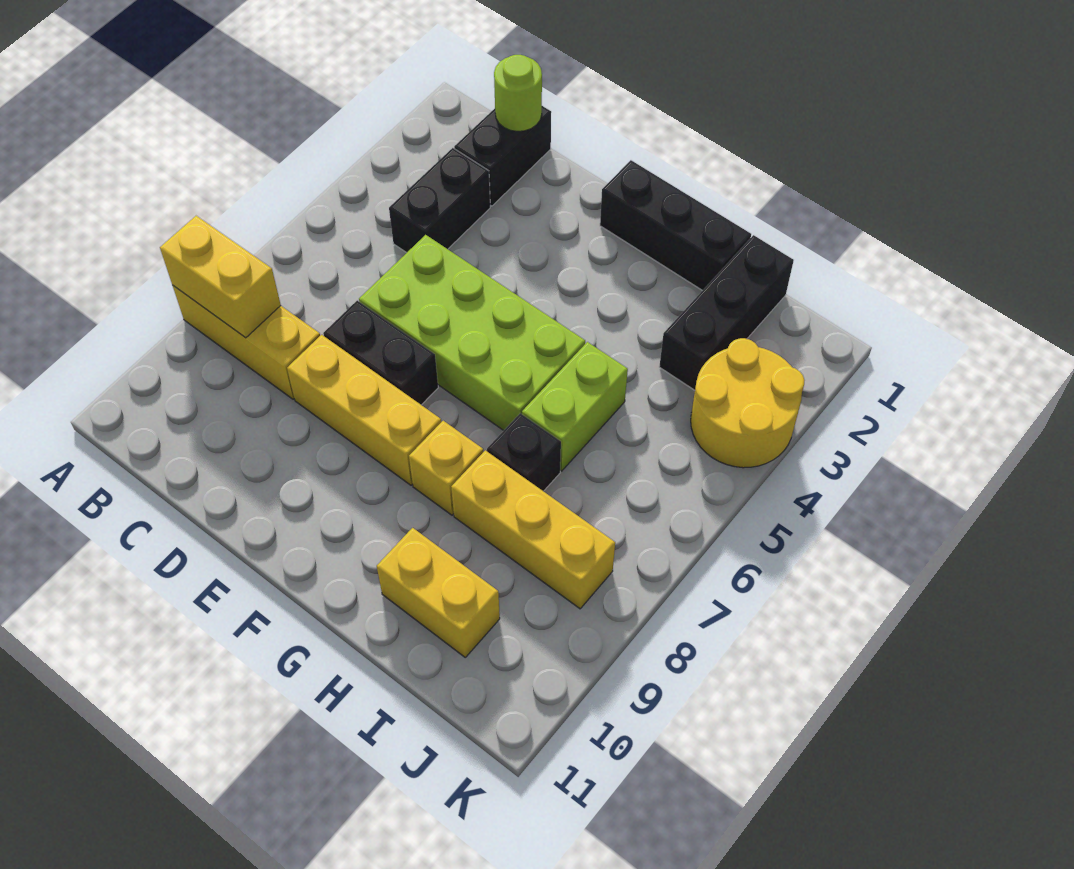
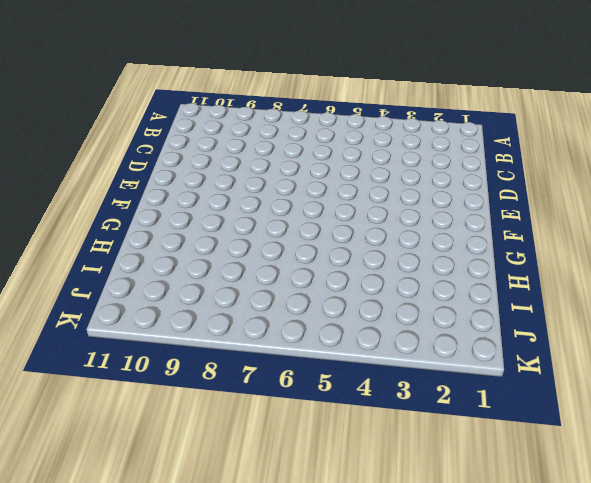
none -> yellow brick A8:C8 level 1
none -> black brick C1:C2 level 1
none -> black brick C3:C4 level 1

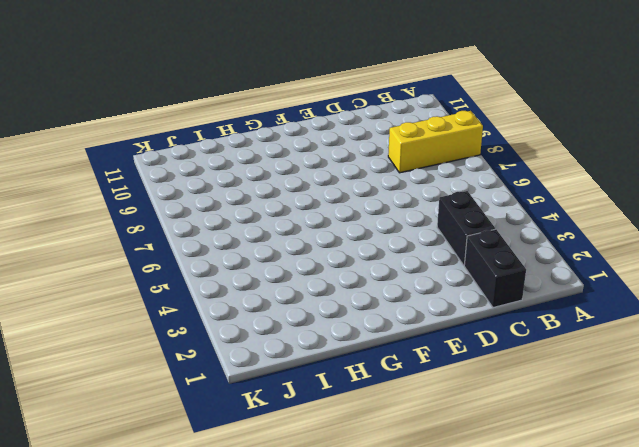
none -> lime brick D5:G6 level 1
none -> black brick D7:E7 level 1
none -> yellow brick D8:F8 level 1

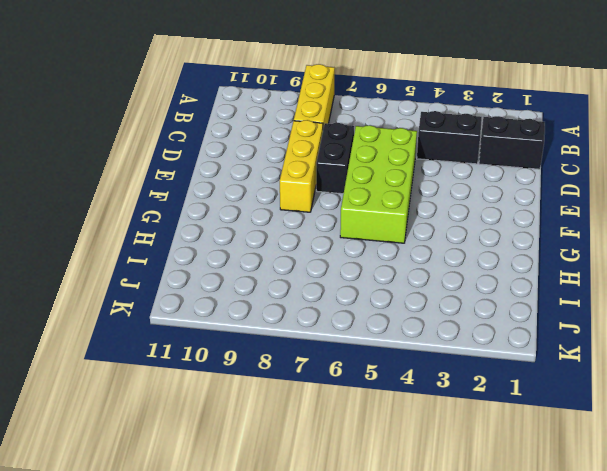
none -> black brick F1:H1 level 1
none -> yellow brick G8 level 1
none -> lime brick H5:H6 level 1

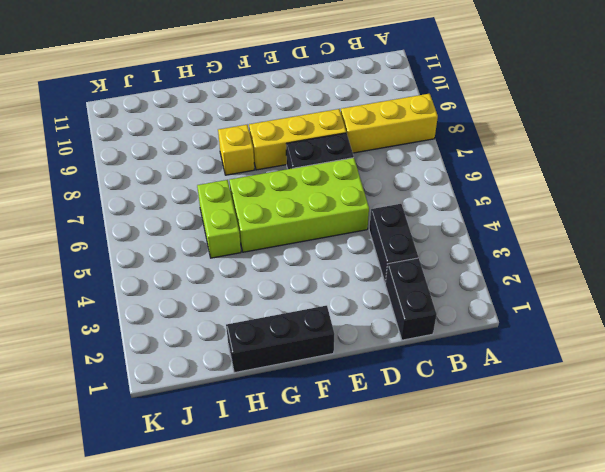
none -> black brick H7 level 1
none -> yellow brick H8:J8 level 1
none -> yellow brick H10:I10 level 1

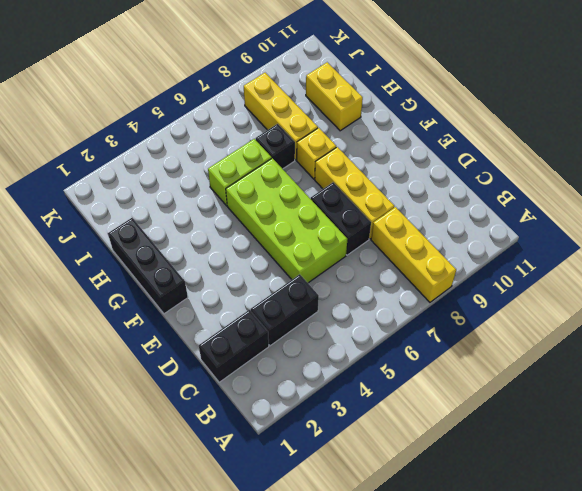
none -> black brick I1:I3 level 1
none -> yellow round brick J3:K4 level 1
none -> yellow brick A8:B8 level 2

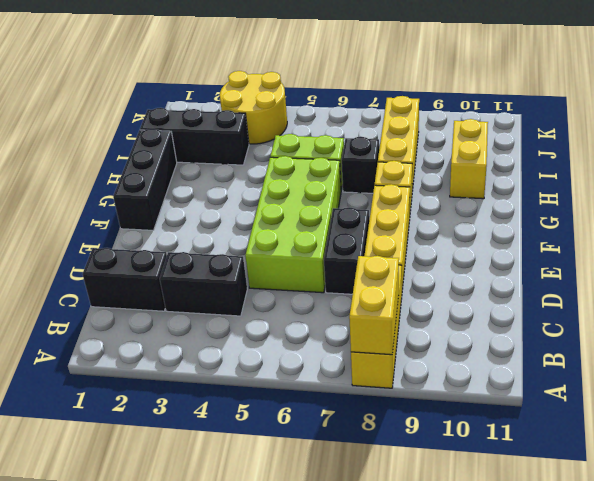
none -> lime round brick C1 level 2

